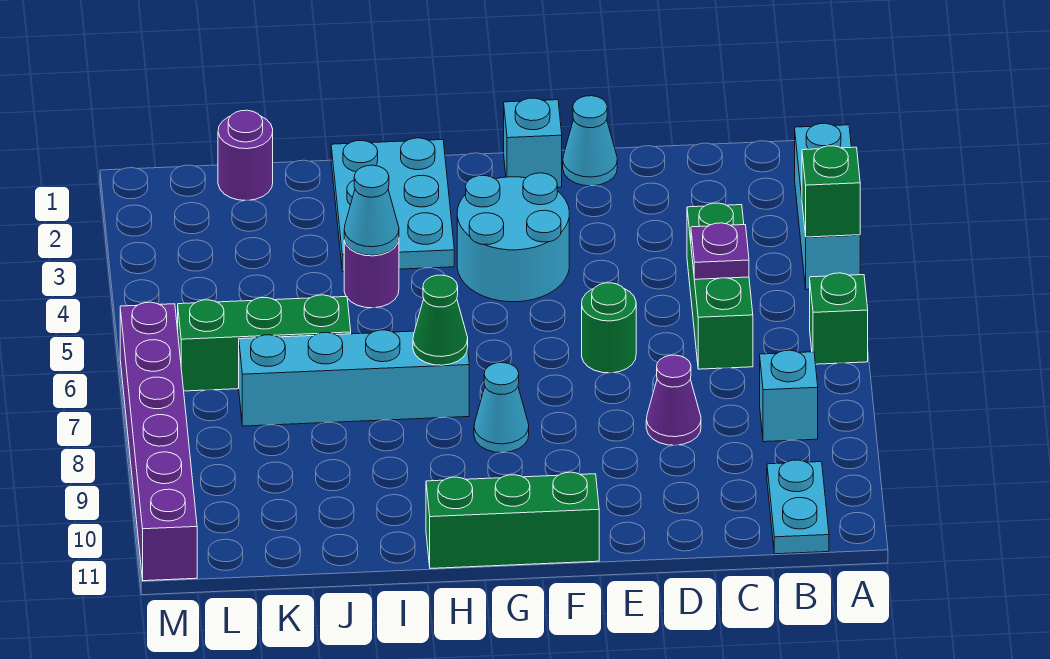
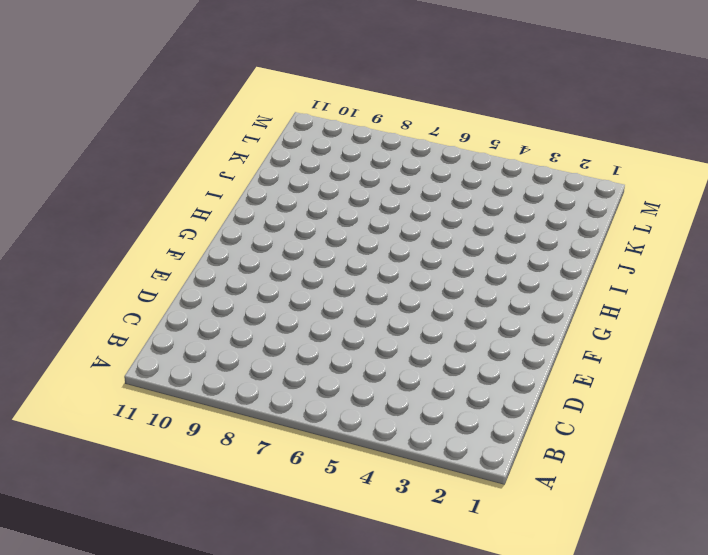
none -> cyan brick A2:A4 level 1
none -> green brick A6 level 1
none -> cyan brick B8 level 1

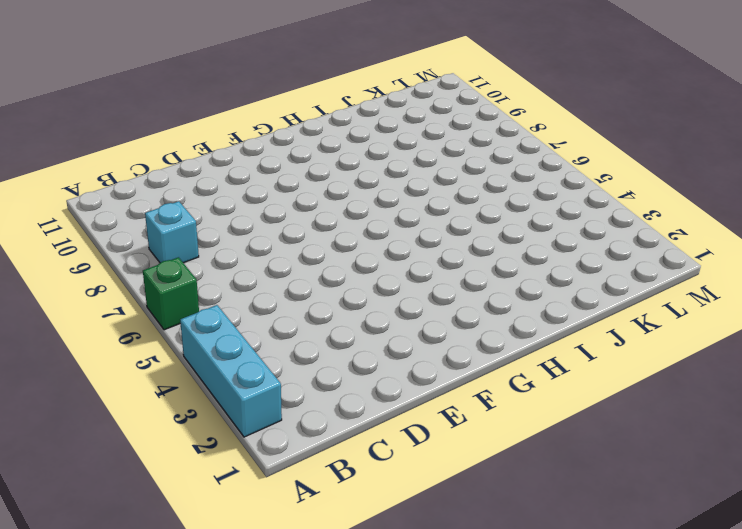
none -> cyan plate B10:B11 level 1
none -> green brick C4:C6 level 1
none -> purple cone D8 level 1

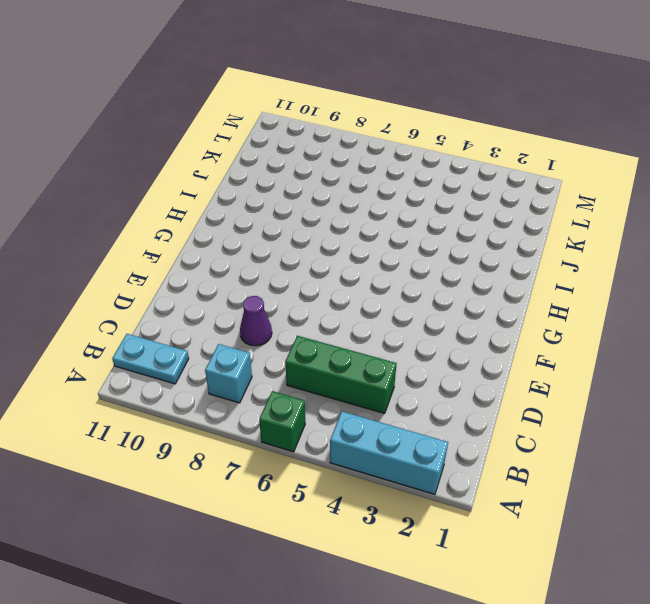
none -> cyan cone E1 level 1
none -> green round brick E6 level 1
none -> cyan brick F1 level 1

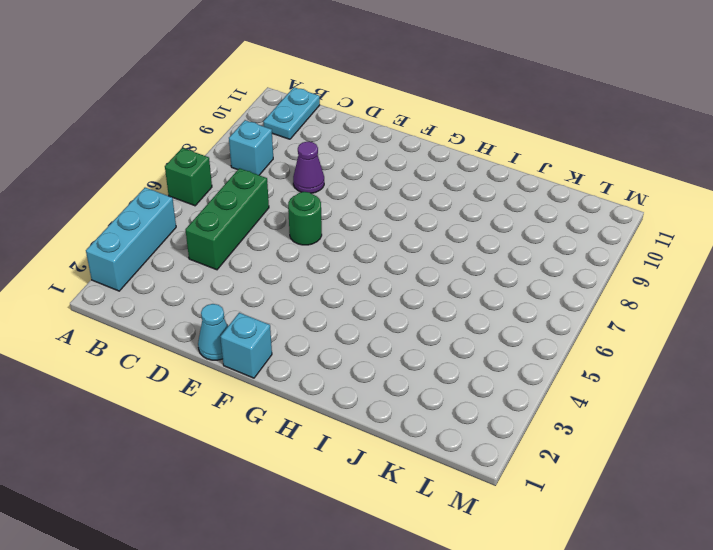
none -> cyan round brick F3:G4 level 1
none -> green brick F11:H11 level 1
none -> cyan cone G8 level 1

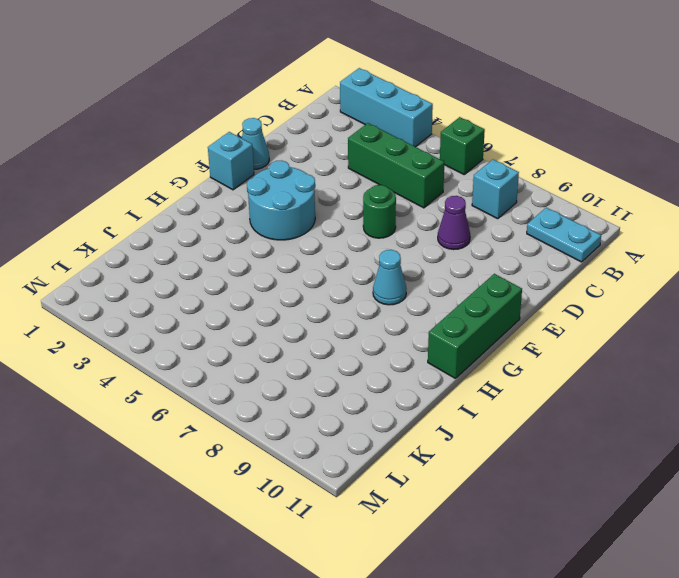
none -> cyan plate H1:I3 level 1
none -> cyan brick H7:K7 level 1
none -> purple round brick I4 level 1

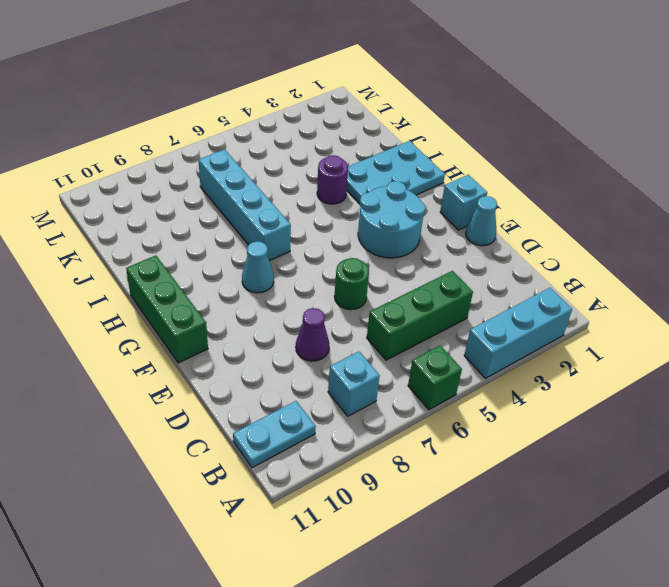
none -> green brick J6:L6 level 1
none -> purple round brick K1 level 1
none -> purple brick M6:M11 level 1

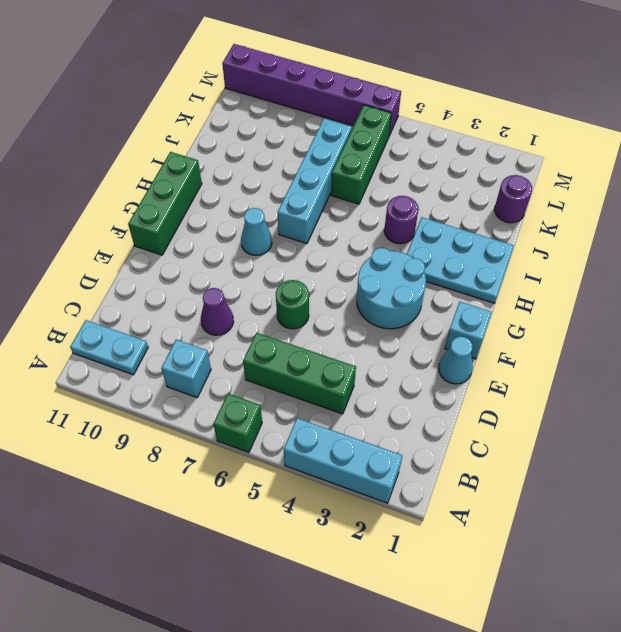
none -> green brick A4 level 2
none -> purple plate C5 level 2
none -> green cone H7 level 2

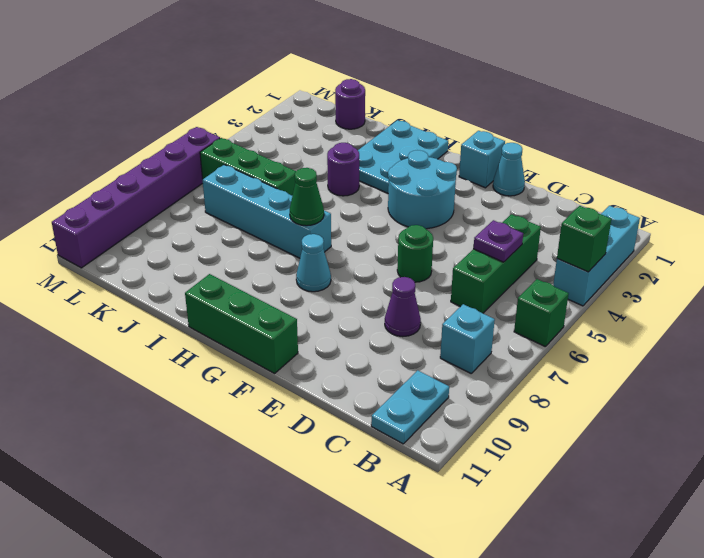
none -> cyan cone I4 level 2

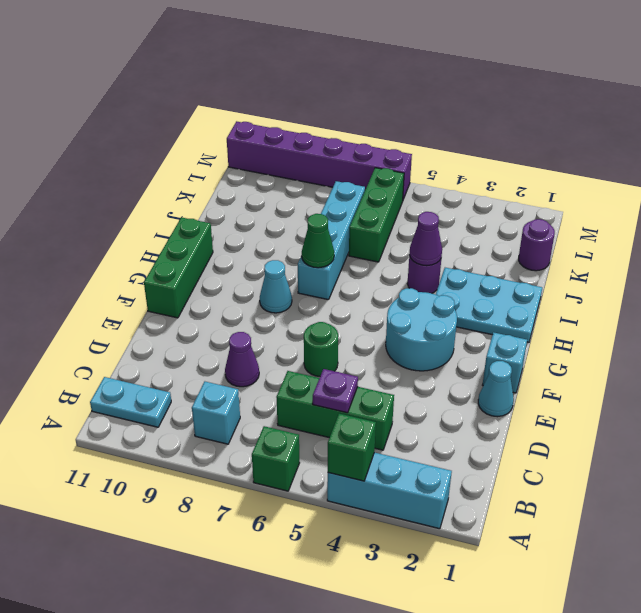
purple cone I4 level 2 -> cyan cone I4 level 2

